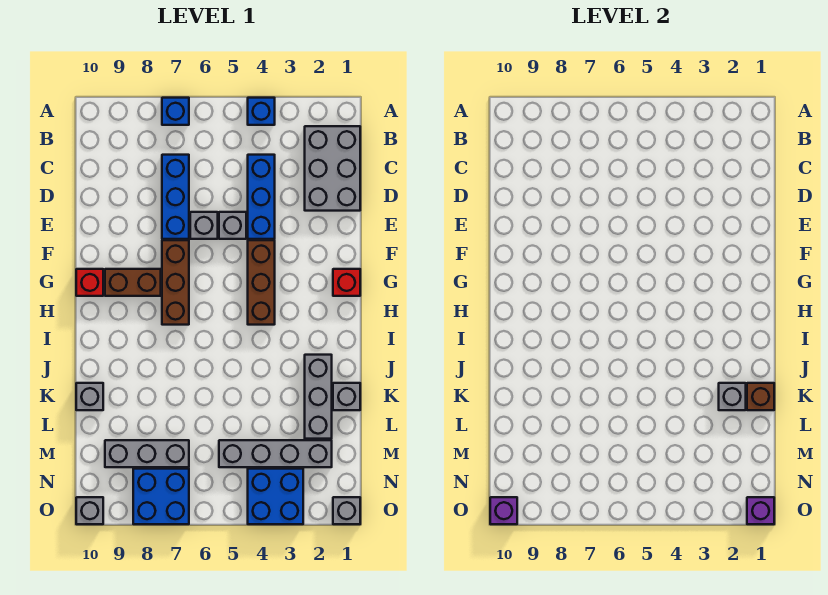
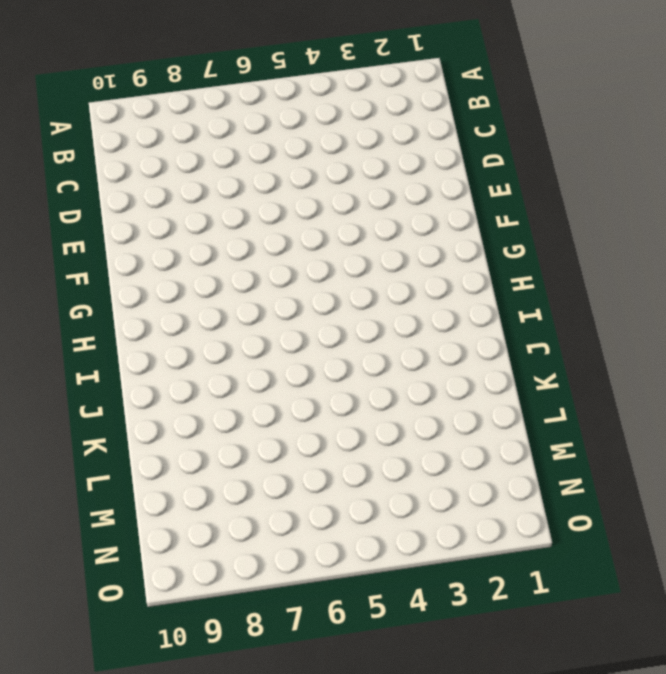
none -> blue brick A4 level 1
none -> blue brick A7 level 1
none -> grey brick B1:D2 level 1

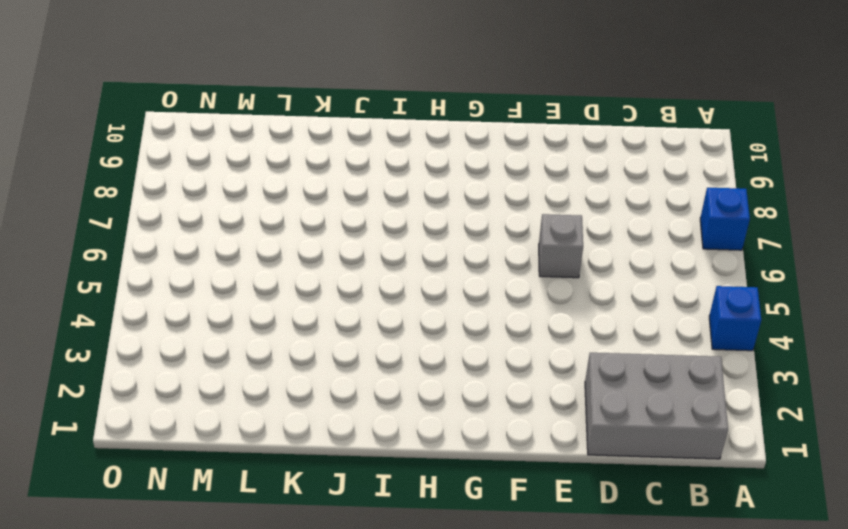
none -> blue brick C4:E4 level 1
none -> blue brick C7:E7 level 1
none -> grey brick E5 level 1

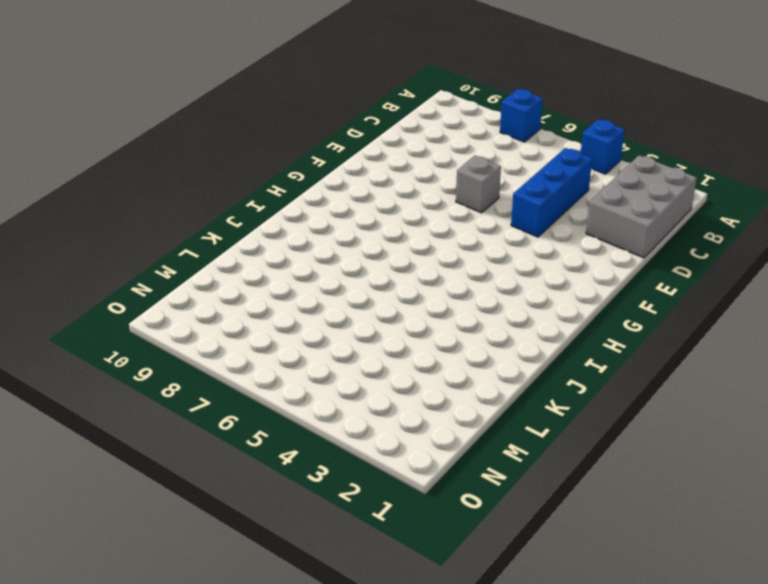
none -> blue brick C7:E7 level 1
none -> grey brick E5 level 1
none -> brown brick F4:H4 level 1

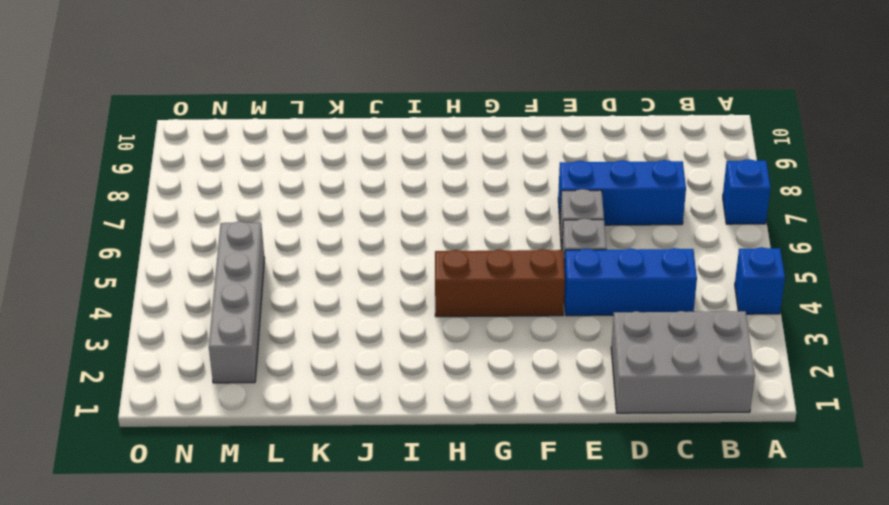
none -> brown brick F7:H7 level 1
none -> red brick G1 level 1
none -> brown brick G8:G9 level 1

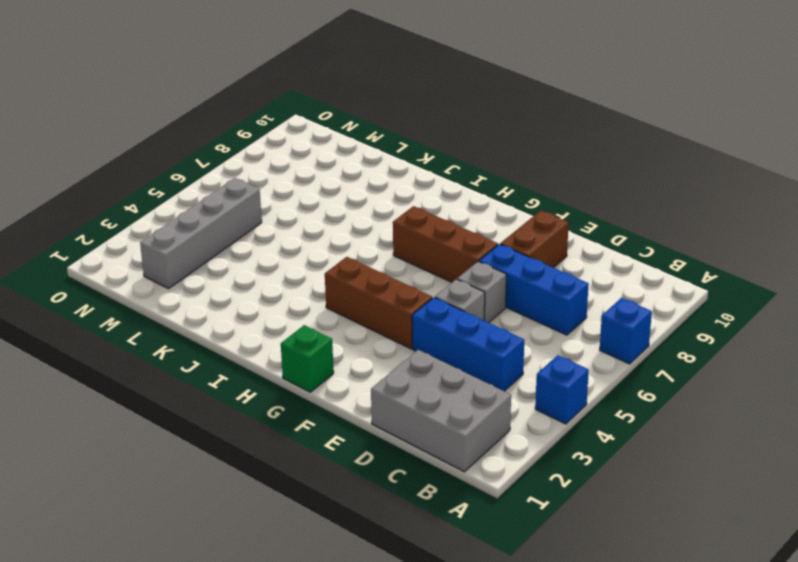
brown brick E8:E9 level 1 -> brown brick G8:G9 level 1
green brick G1 level 1 -> red brick G1 level 1
none -> red brick G10 level 1
none -> grey brick J2:L2 level 1
none -> grey brick K1 level 1

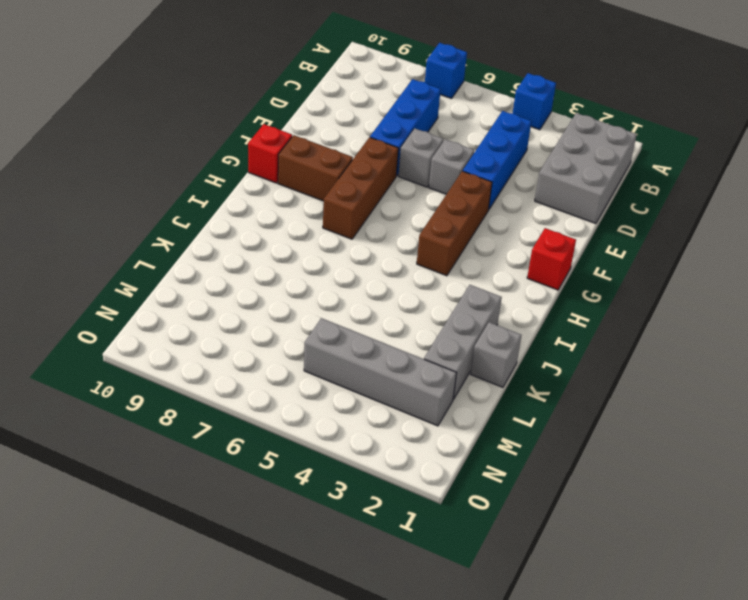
none -> grey brick K10 level 1
none -> grey brick M7:M9 level 1
none -> blue brick N3:O4 level 1

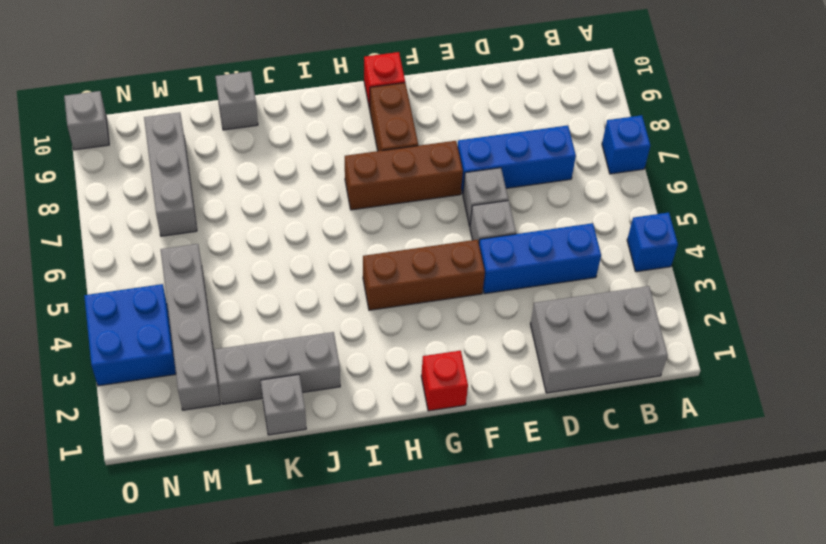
none -> blue brick N7:O8 level 1
none -> grey brick O1 level 1
none -> brown brick K1 level 2

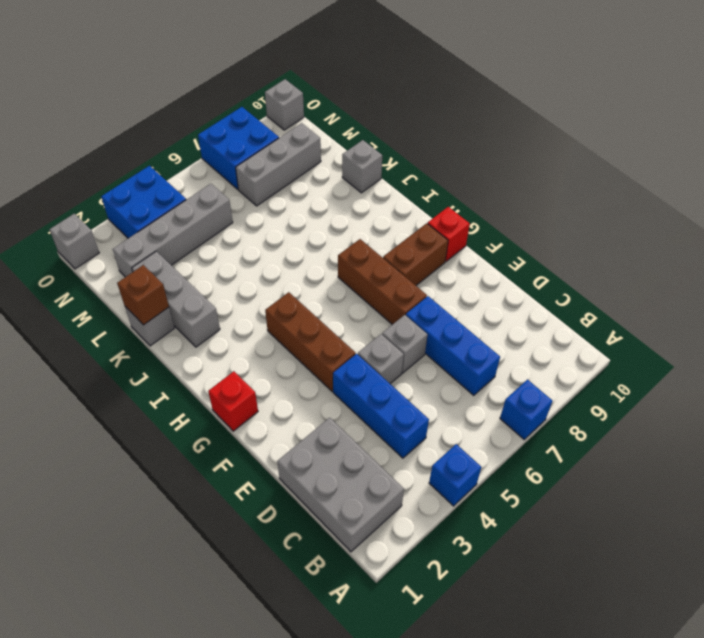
none -> grey brick K2 level 2
none -> purple brick O1 level 2
none -> purple brick O10 level 2

